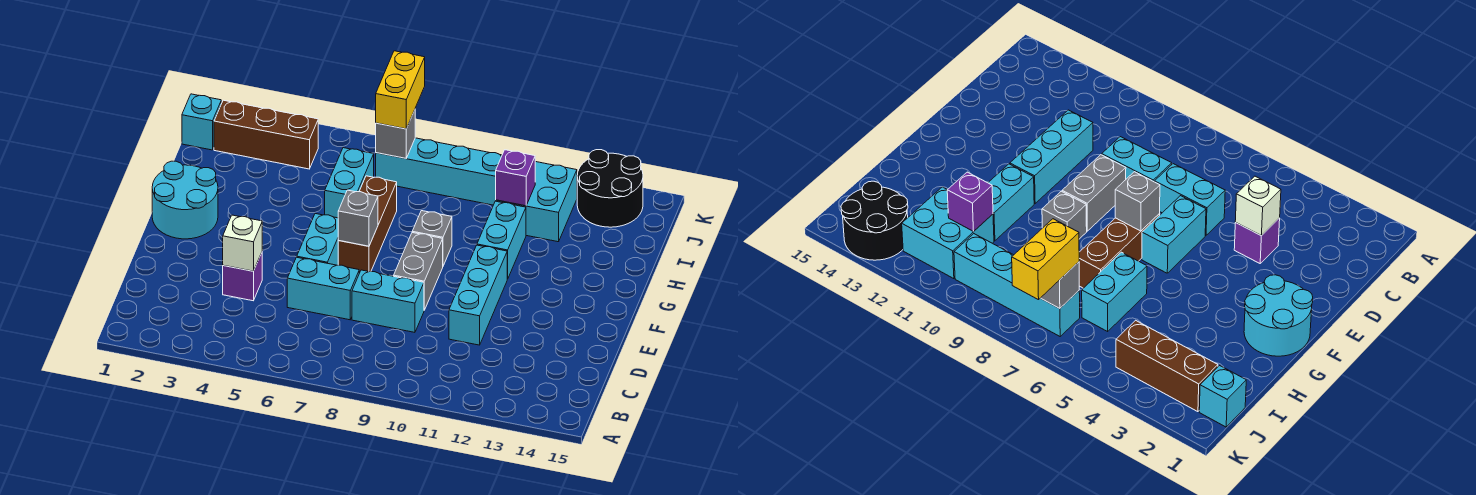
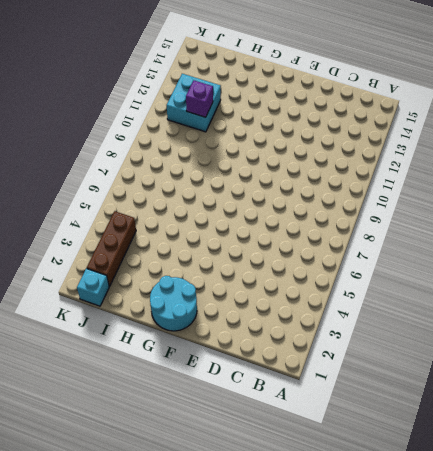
none -> purple brick D4 level 1
none -> cyan brick D6:D7 level 1
none -> cyan brick D8:D9 level 1

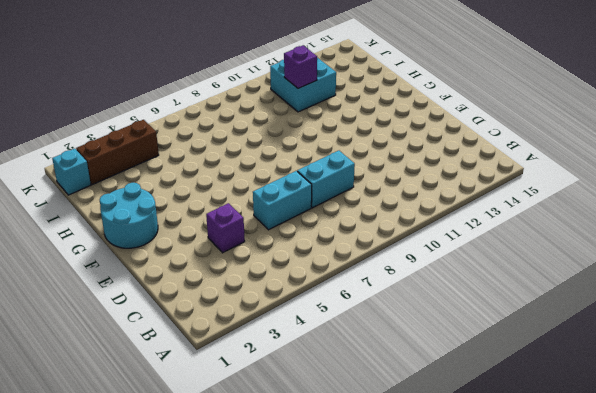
none -> cyan brick D11:F11 level 1
none -> cyan brick E6:F6 level 1
none -> grey brick E9:F9 level 1

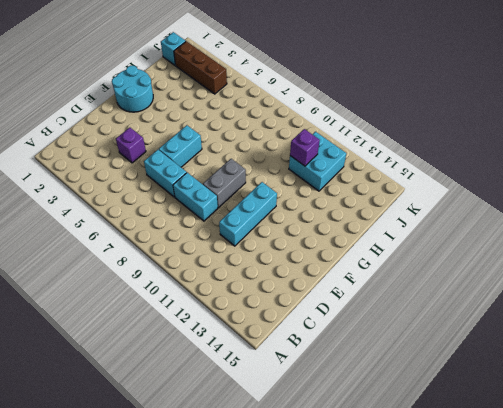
none -> brown brick F7:H7 level 1
none -> grey brick G9 level 1
none -> cyan brick G11:H11 level 1

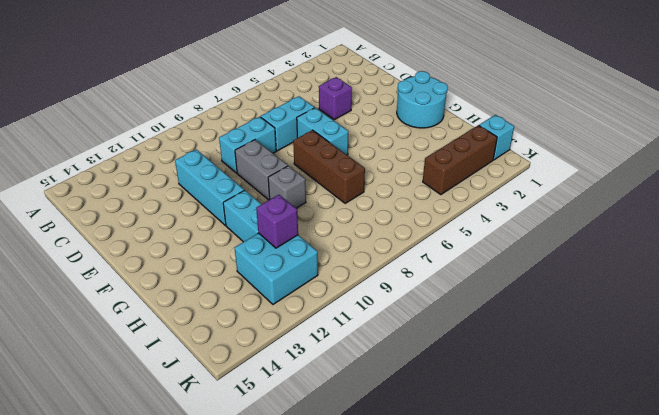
none -> cyan brick H6:I6 level 1
none -> cyan brick J7:J10 level 1
none -> black round brick J13:K14 level 1

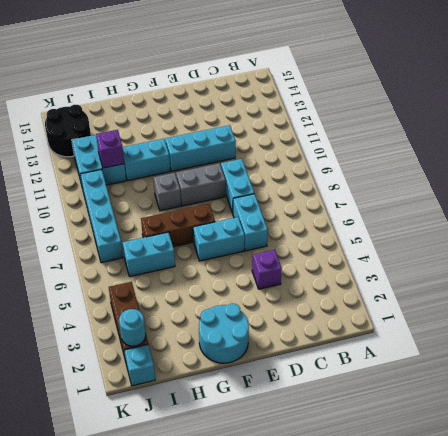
cyan round brick J2 level 2 -> none
none -> white brick D4 level 2
none -> grey brick F7 level 2
none -> grey brick J7 level 2

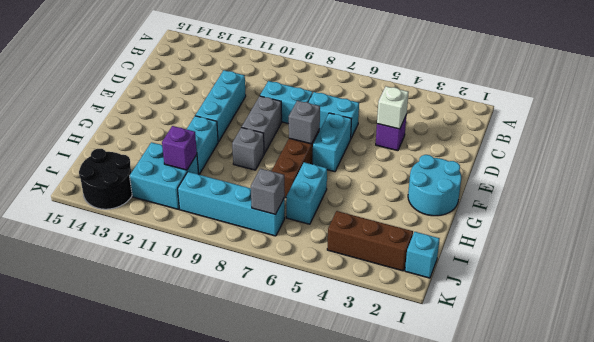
none -> yellow brick J7:K7 level 3

